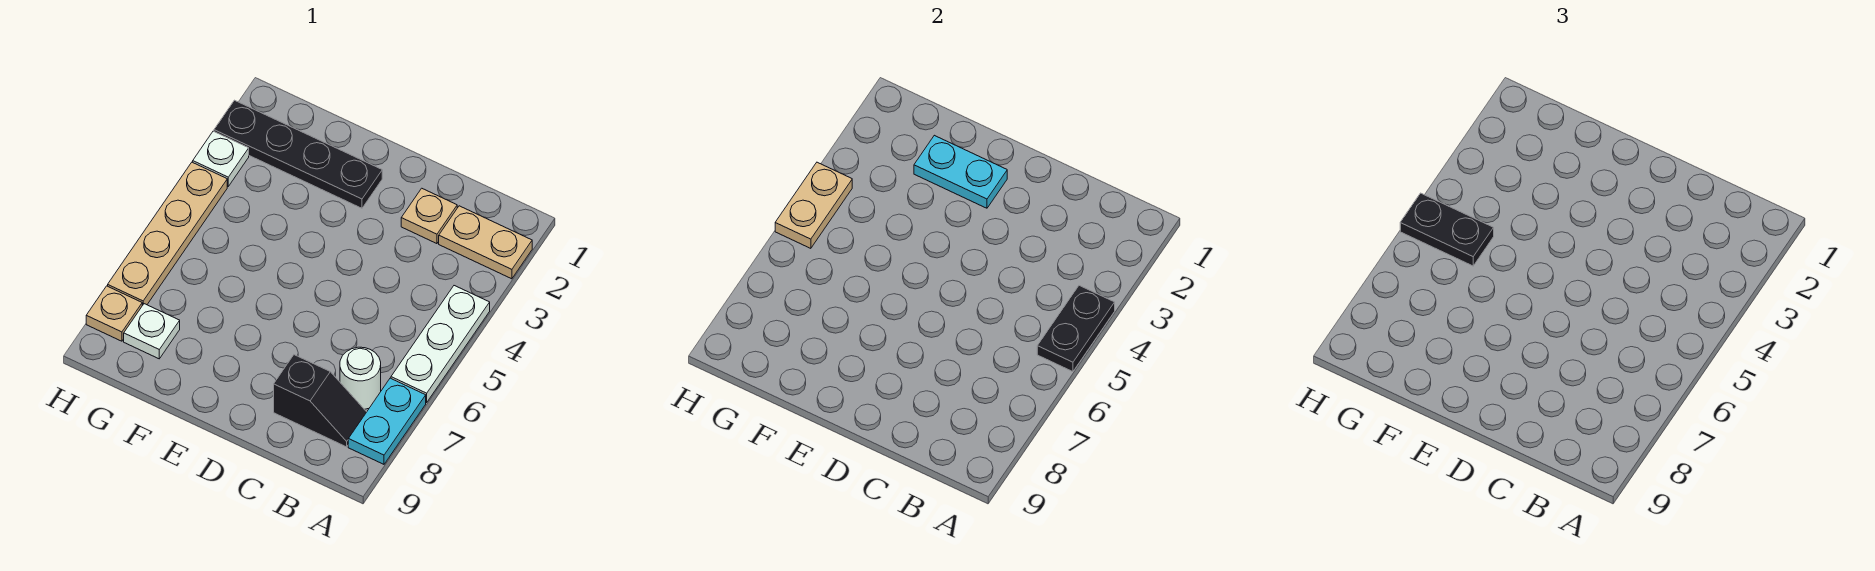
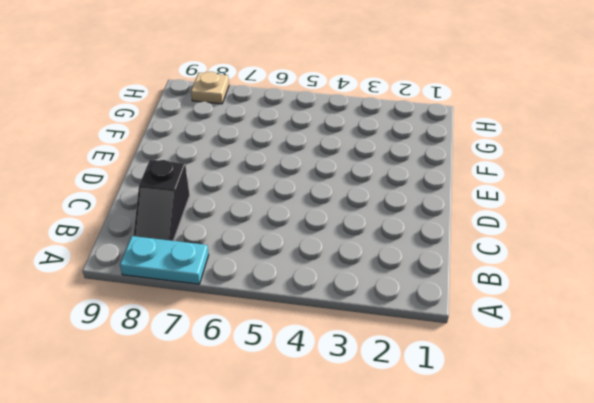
none -> tan plate A2:B2 level 1
none -> white plate A4:A6 level 1
none -> white round brick B7 level 1

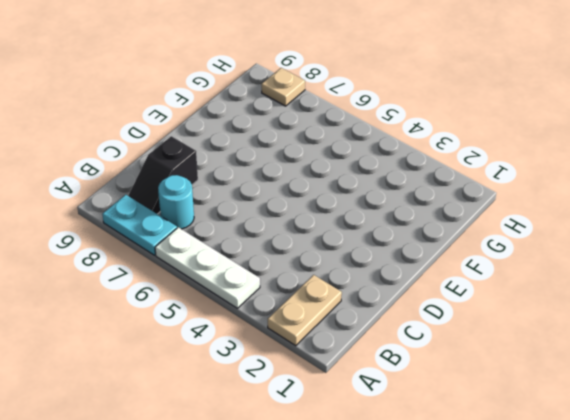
cyan round brick B7 level 1 -> white round brick B7 level 1
none -> tan plate C2 level 1
none -> black plate E2:H2 level 1
none -> white plate G8 level 1

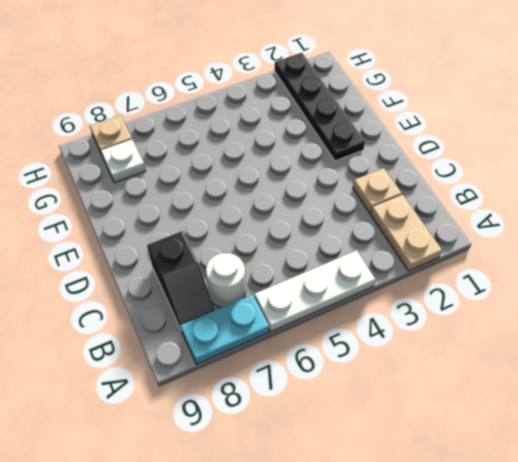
none -> white plate H3 level 1
none -> tan plate H4:H7 level 1
none -> black plate A4:A5 level 2

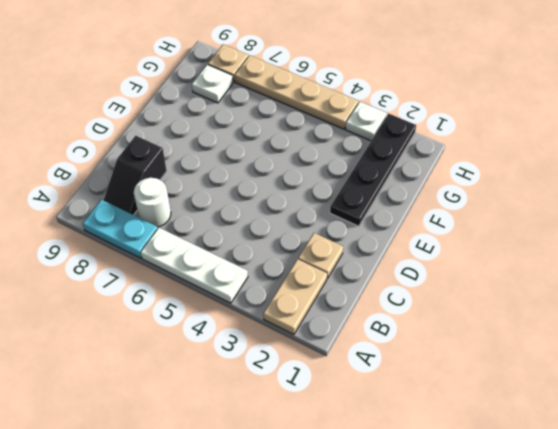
none -> black plate A4:A5 level 2
none -> cyan plate E2:F2 level 2
none -> tan plate H4:H5 level 2

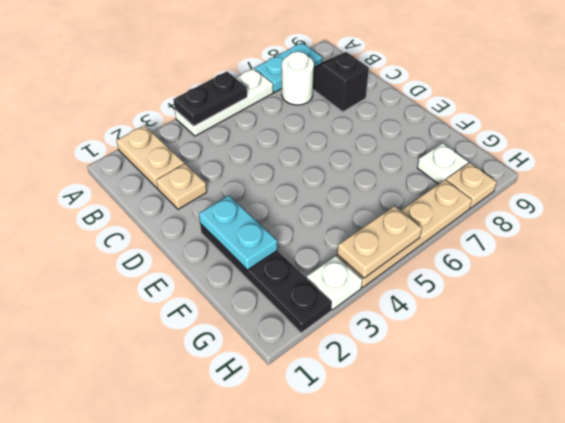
none -> black plate G5:H5 level 3

